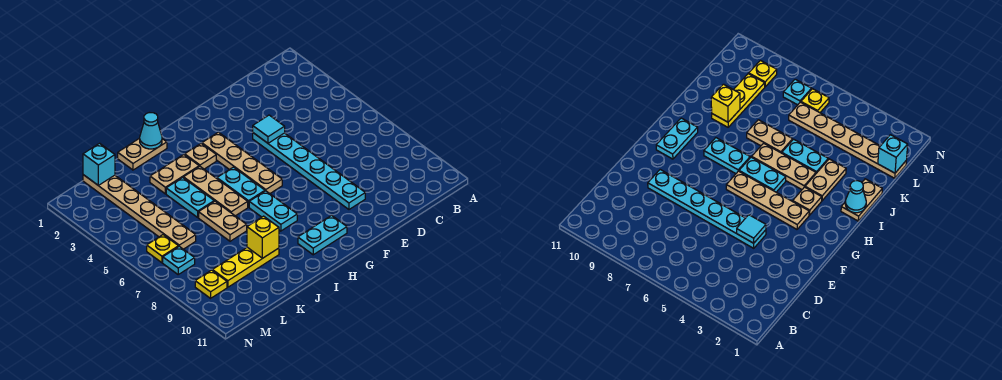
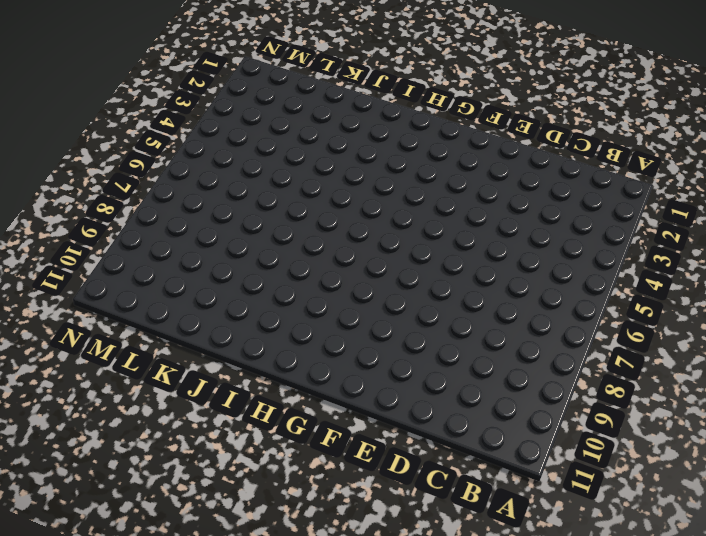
none -> cyan plate E4:E9 level 1
none -> tan plate G3:G6 level 1
none -> cyan plate G10:H10 level 1

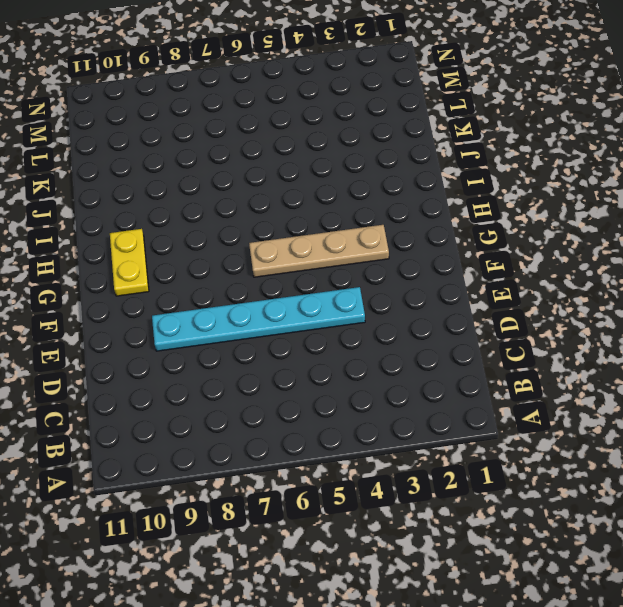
yellow plate G10:H10 level 1 -> cyan plate G10:H10 level 1
none -> tan plate H3 level 1
none -> cyan plate H5:H6 level 1
none -> cyan plate H7:H8 level 1

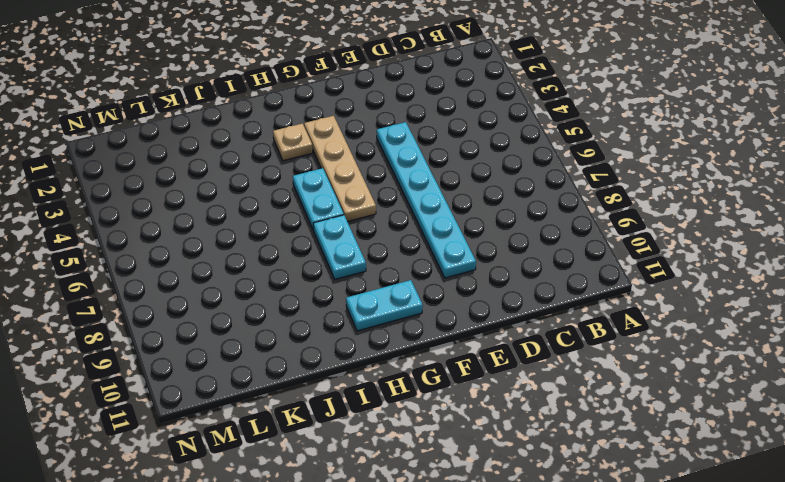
none -> tan plate I1:J1 level 1
none -> tan plate I3:J3 level 1
none -> tan plate I4:I6 level 1

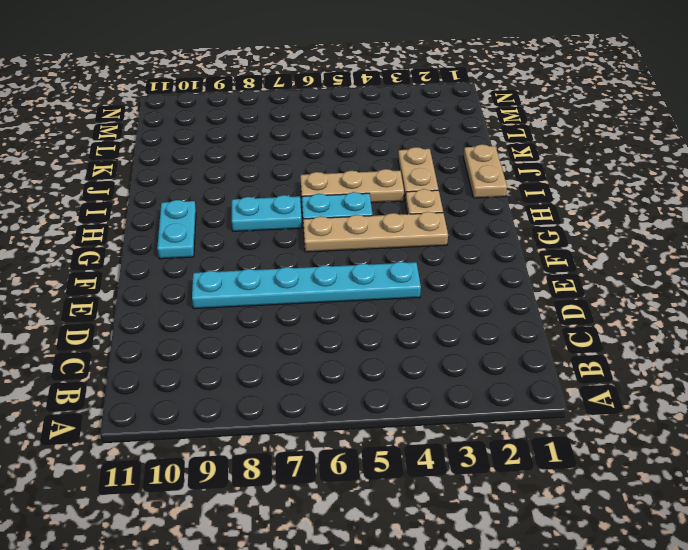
none -> cyan plate J4:J5 level 1
none -> tan plate J6:J7 level 1
none -> yellow plate J9:L9 level 1

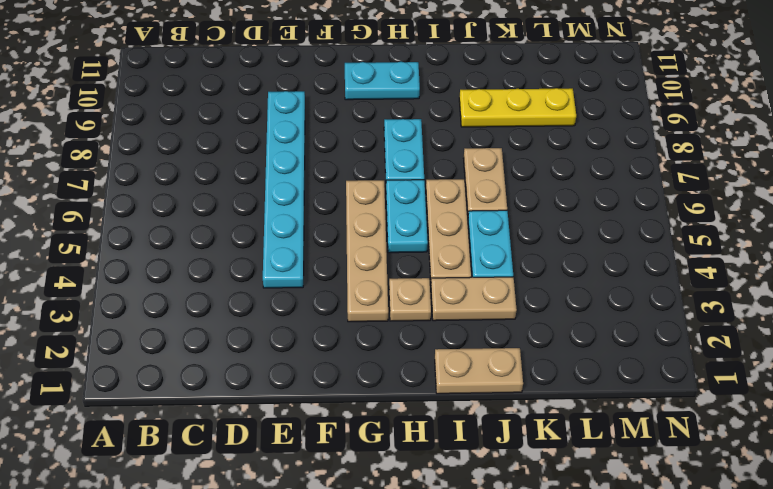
none -> tan plate L1:L6 level 1
none -> yellow plate M6 level 1
none -> cyan plate M7 level 1

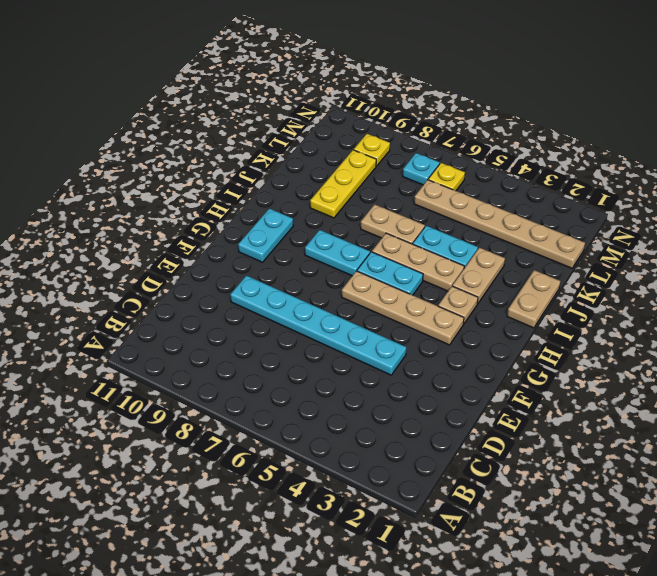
none -> cyan tile E4 level 2
none -> cyan cone I1 level 2
none -> yellow brick J9 level 2

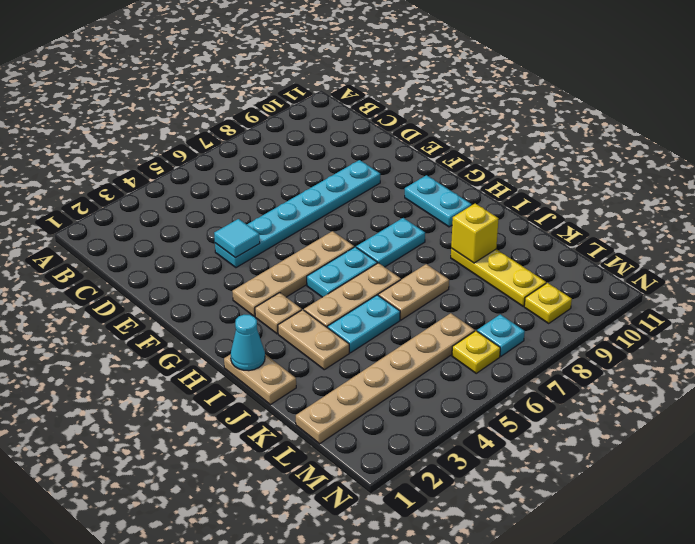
none -> cyan brick L1 level 2

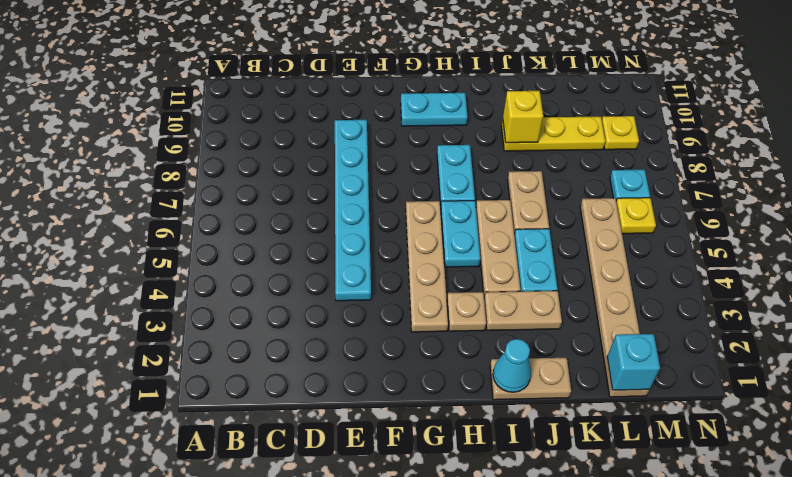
none -> cyan tile E4 level 2

